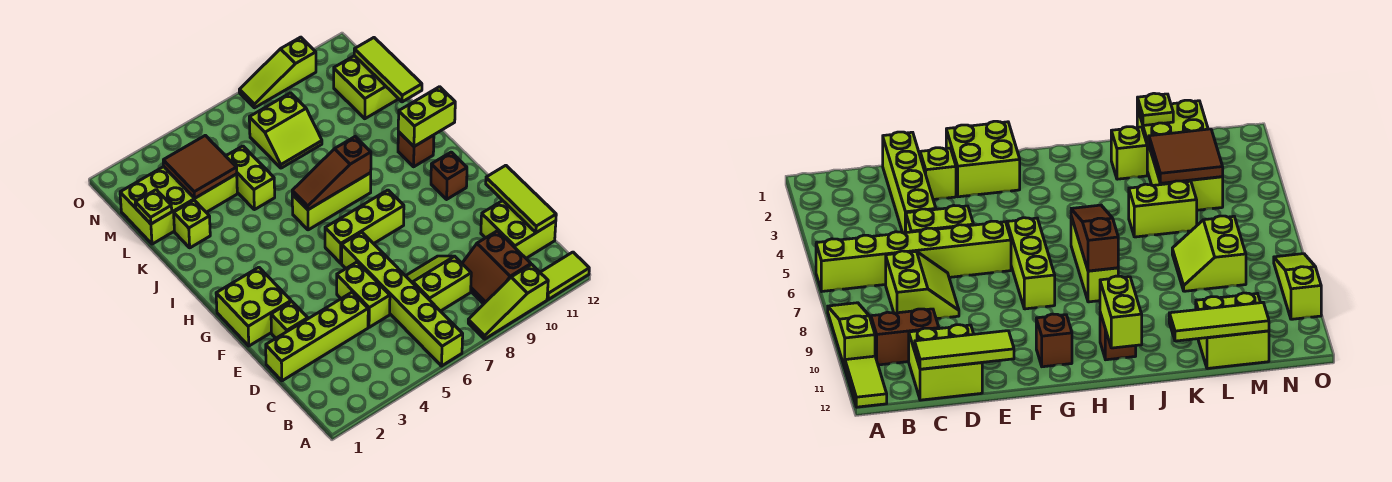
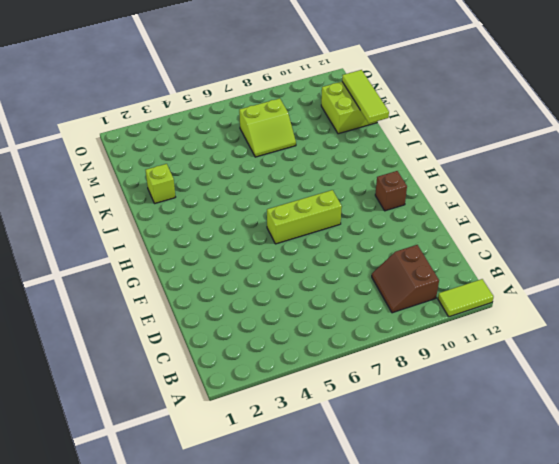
none -> lime brick A6:F6 level 1
none -> lime slope A8:A10 level 1 top 10
none -> lime slope C7:D8 level 1 top C

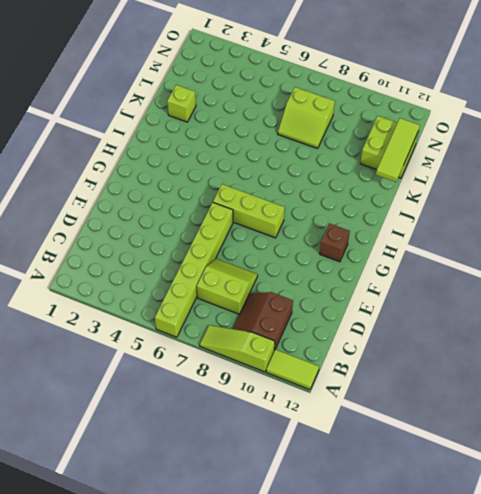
none -> lime brick C11:D12 level 1
none -> lime brick D1:D4 level 1
none -> lime brick D5:E5 level 1

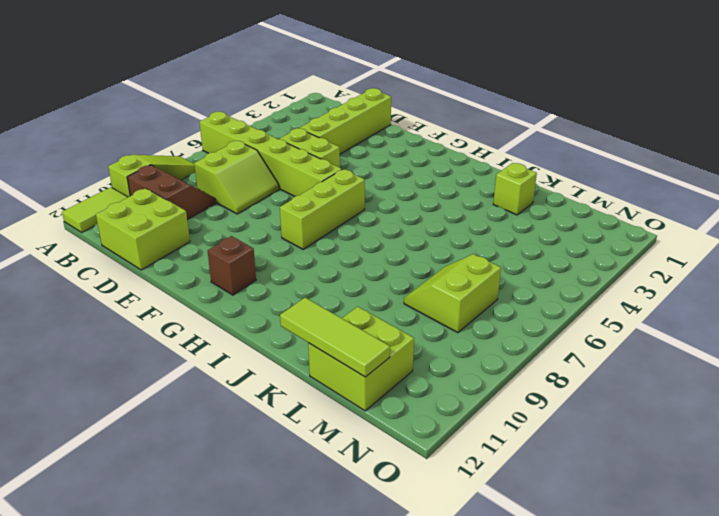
none -> lime brick E2 level 1
none -> lime brick F1:G2 level 1
none -> lime brick I6:I8 level 1

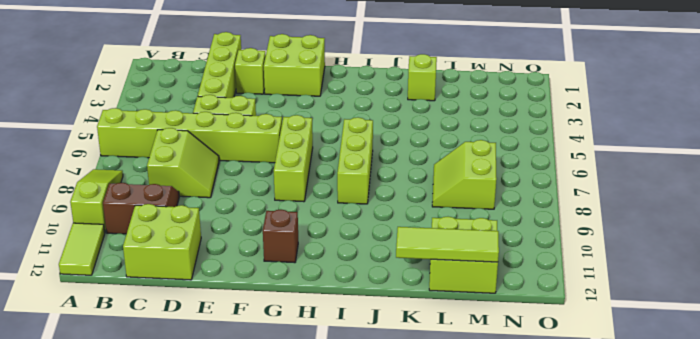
none -> brown brick I11 level 1
none -> lime brick K5:L5 level 1
none -> lime brick L1:M4 level 1

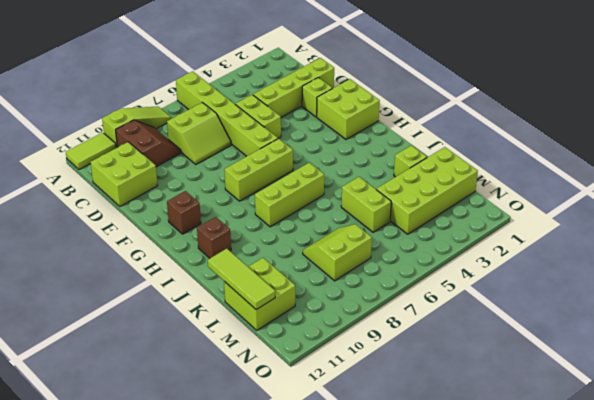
none -> lime slope O8:O10 level 1 top 10
none -> lime tile C12:E12 level 2
none -> brown slope I6:I8 level 2 top 8

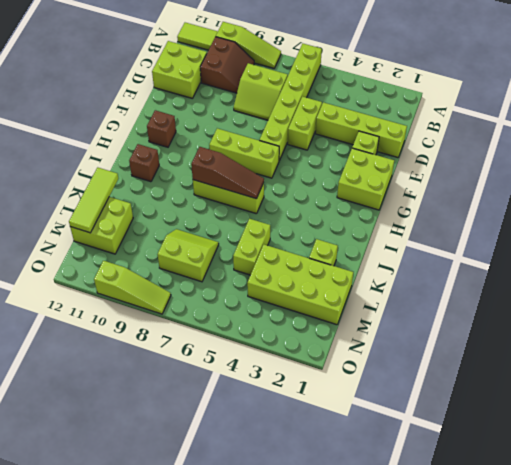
none -> lime tile C12:E12 level 2
none -> lime brick I11:I12 level 2
none -> lime plate L1 level 2

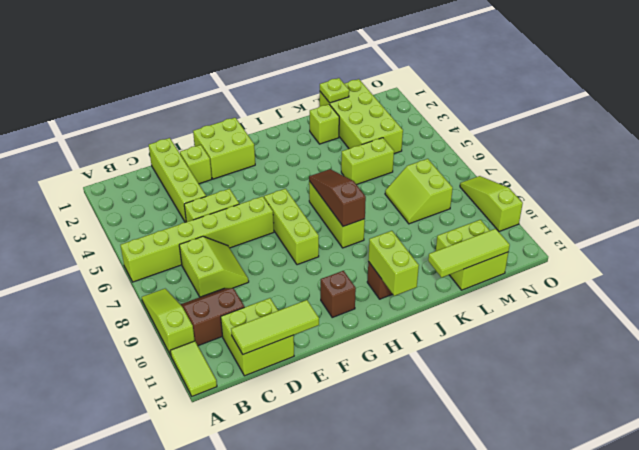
none -> brown tile L3:M4 level 2

